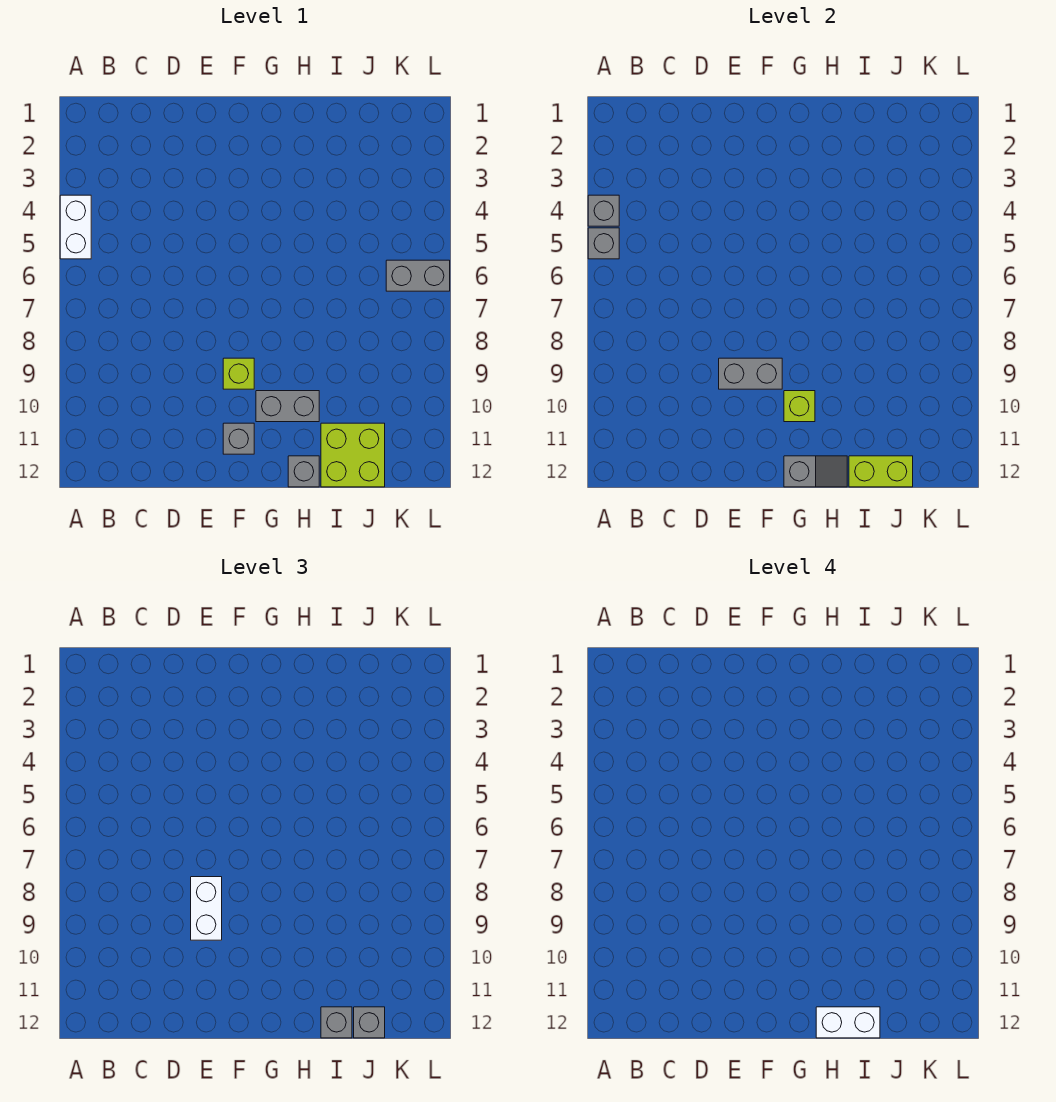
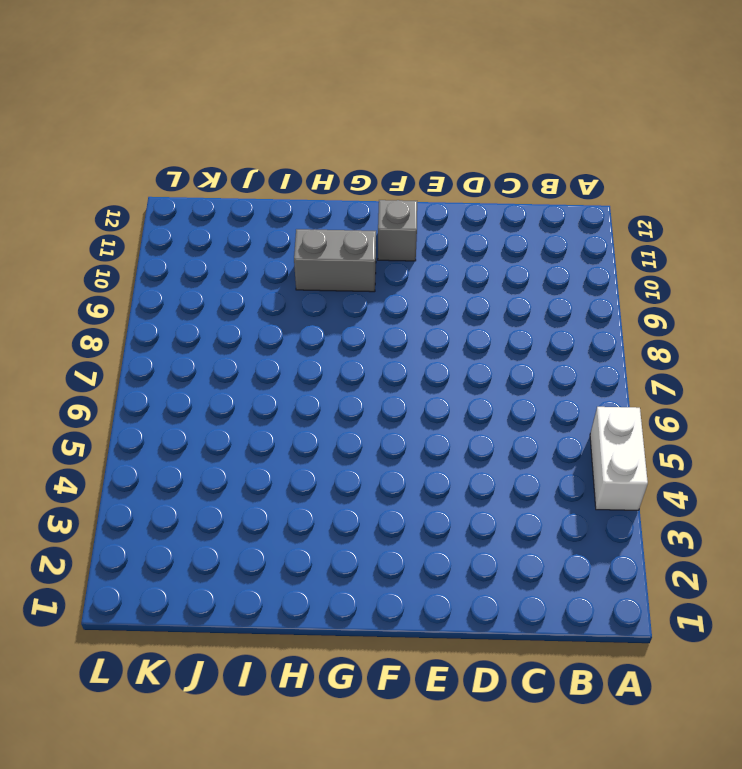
none -> lime brick F9 level 1
none -> grey brick H12 level 1
none -> lime brick I11:J12 level 1

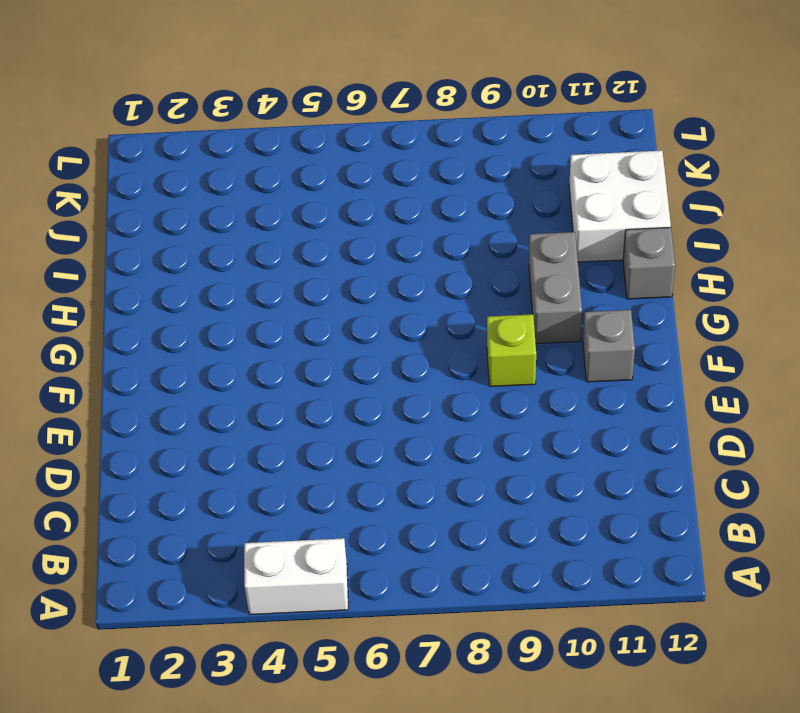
white brick I11:J12 level 1 -> lime brick I11:J12 level 1
none -> grey brick K6:L6 level 1
none -> grey brick A4 level 2
none -> grey brick A5 level 2

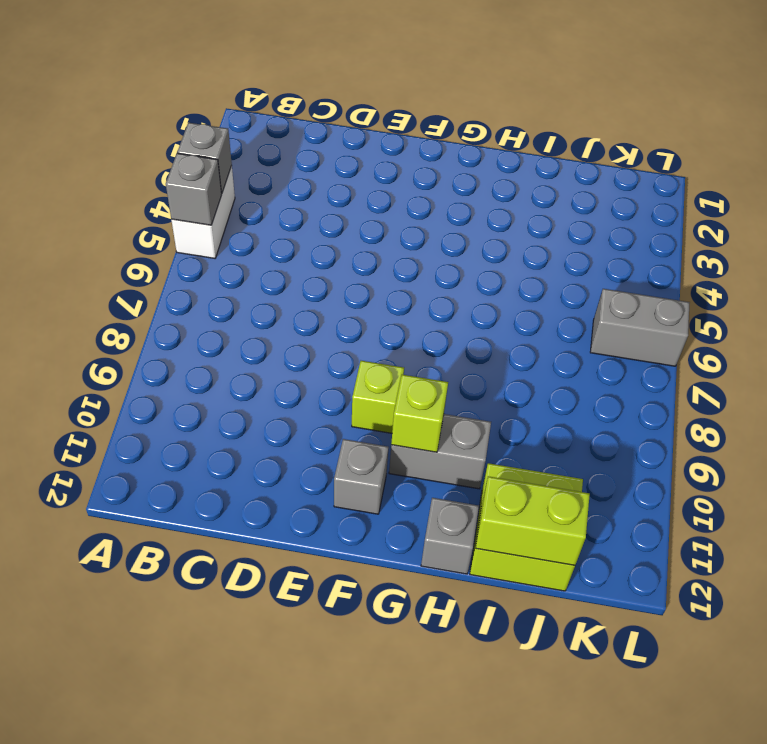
none -> grey brick E9:F9 level 2
none -> grey slope G12:H12 level 2 top G
none -> white brick E8:E9 level 3

